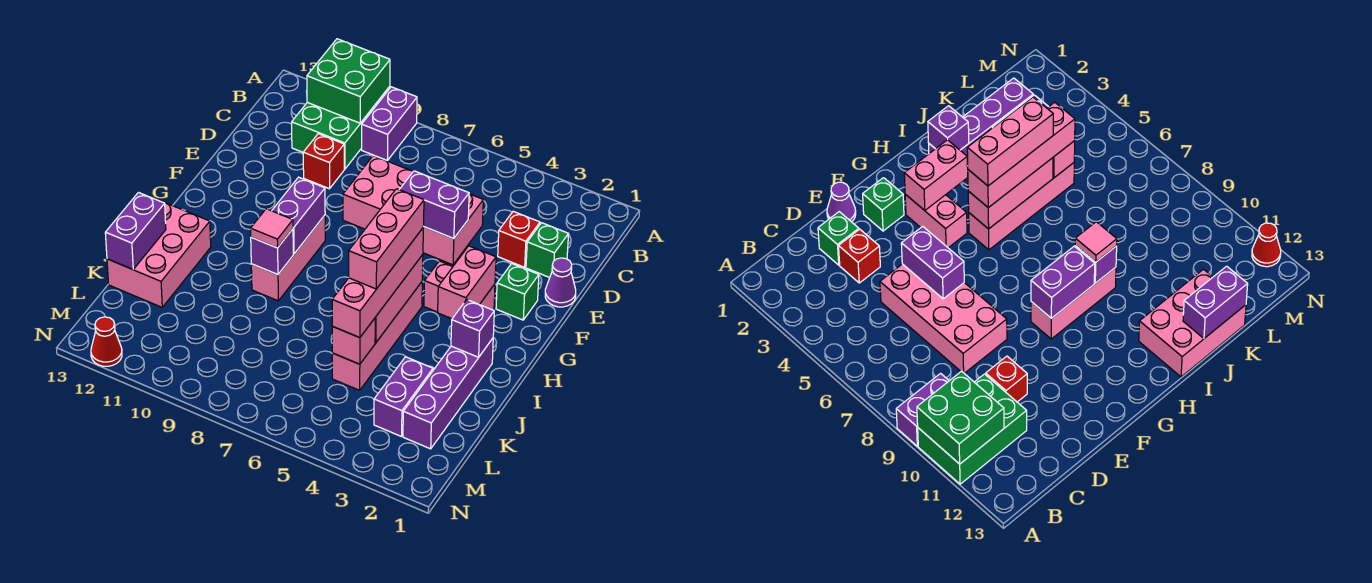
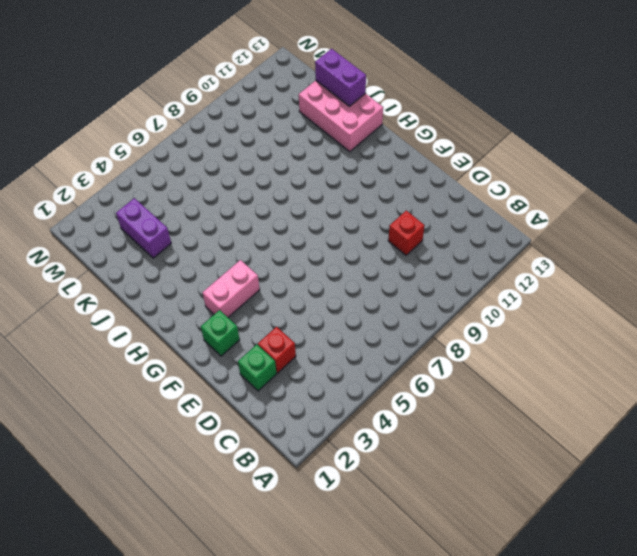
none -> purple brick A9:B9 level 1
none -> green brick A10:C11 level 1
none -> pink brick D5:E8 level 1

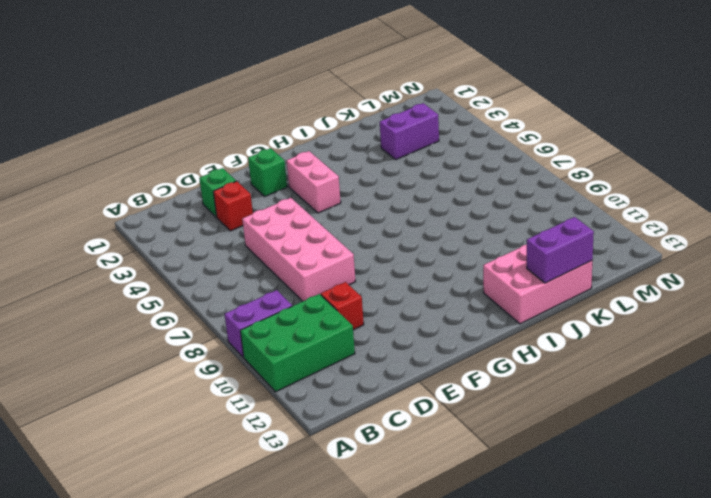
none -> purple cone E1 level 1
none -> pink brick G9:I9 level 1
none -> pink brick H5:K5 level 1

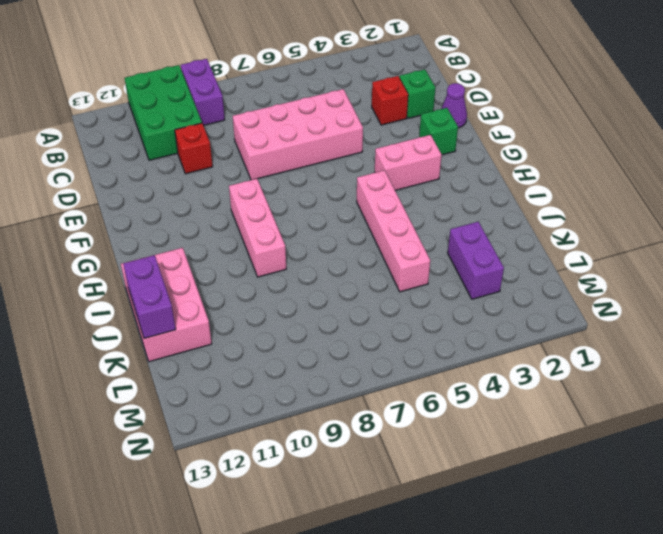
none -> purple brick I2:L2 level 1
none -> red cone N12 level 1
none -> green brick A10:B11 level 2

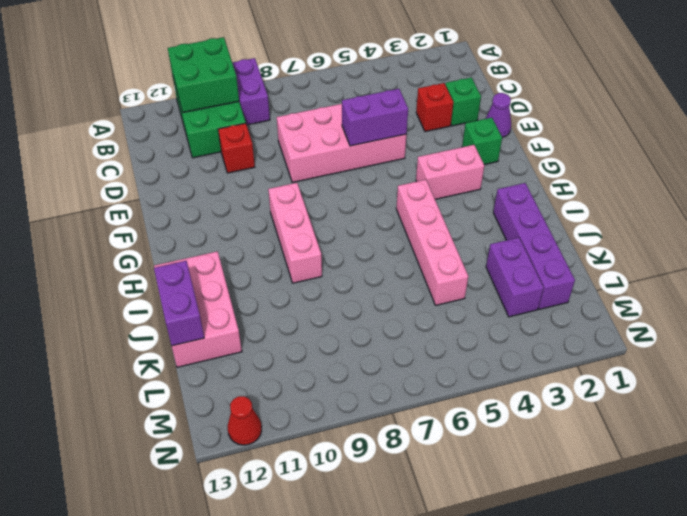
none -> pink brick G3:H3 level 2
none -> purple brick G9:H9 level 2
none -> pink brick H5:J5 level 2

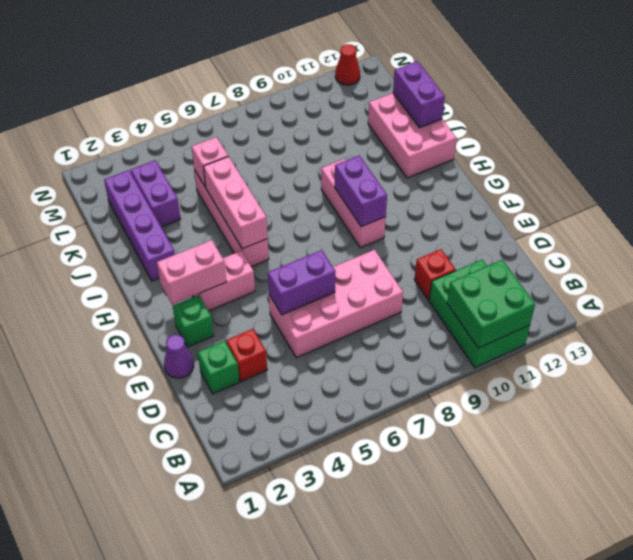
pink brick G2:G3 level 2 -> pink brick G3:H3 level 2
none -> purple brick A9:B9 level 1
none -> purple brick I2 level 2
none -> purple brick I9 level 2

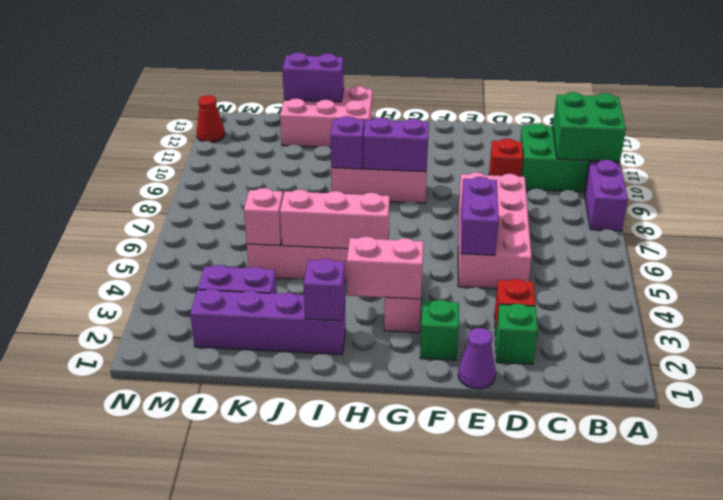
purple brick A8:A9 level 1 -> purple brick A9:B9 level 1
none -> pink brick H5:K5 level 3
none -> pink tile I9 level 3
none -> pink brick H5:J5 level 4

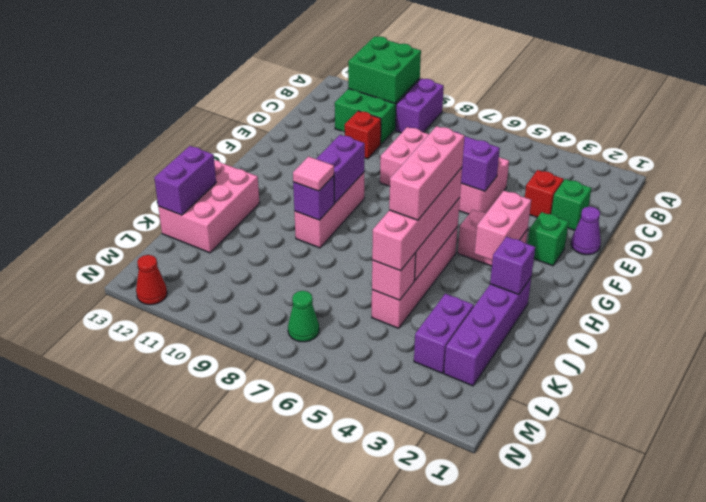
green cone M7 level 1 -> none

